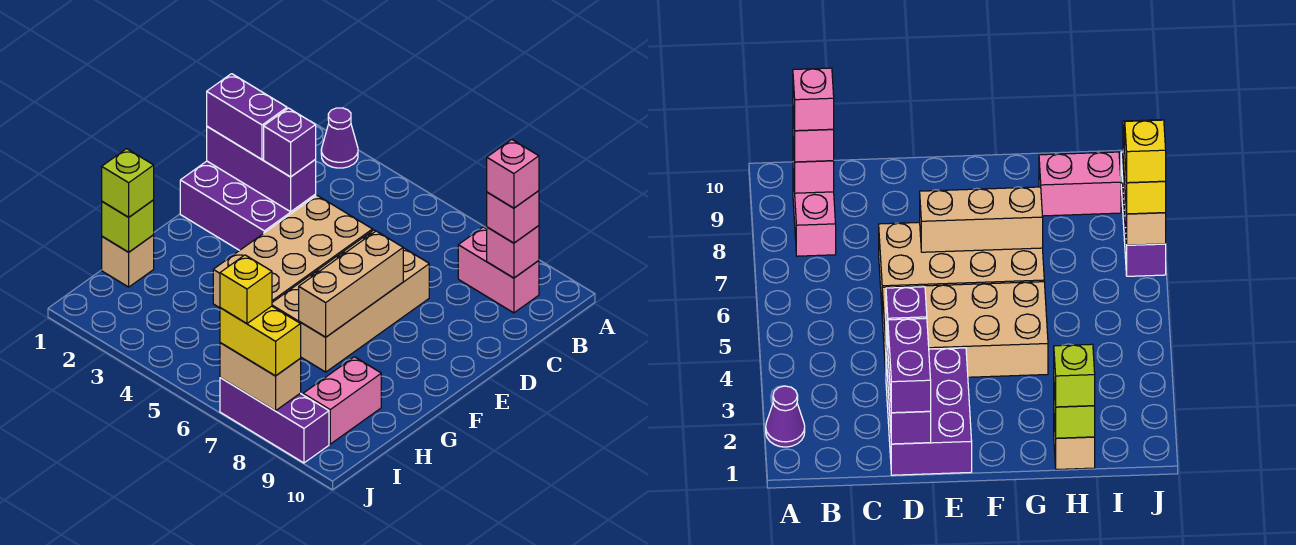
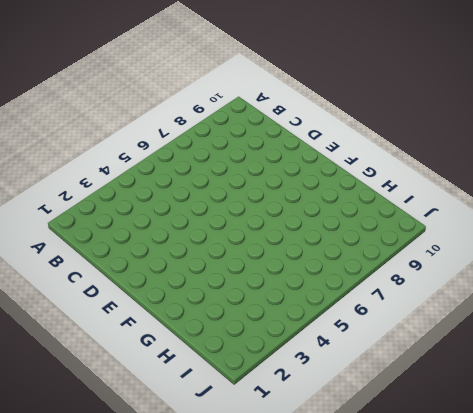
none -> purple cone A2 level 1
none -> pink brick B8:B9 level 1
none -> purple brick D1:E3 level 1

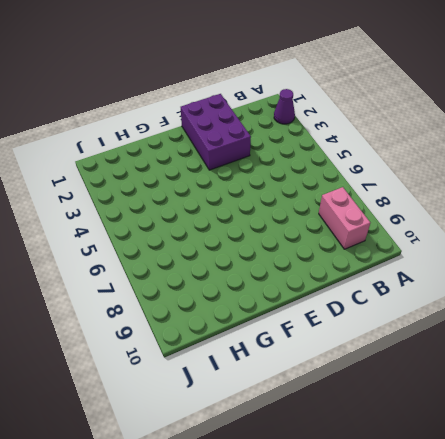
none -> tan brick D4:G5 level 1
none -> tan brick D6:G7 level 1
none -> tan brick H1 level 1

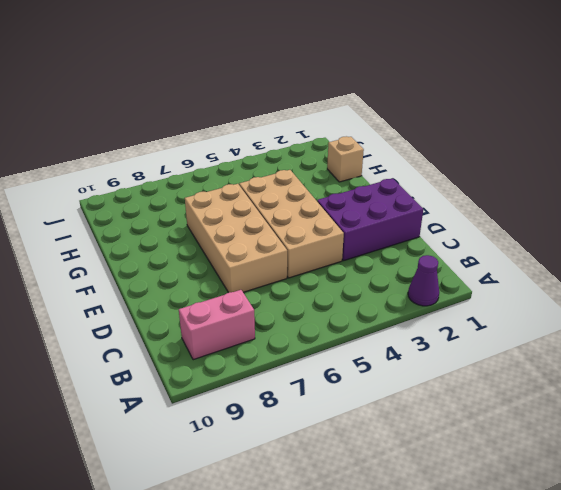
none -> pink brick H9:I9 level 1
none -> purple brick J7:J9 level 1
none -> pink brick B9 level 2

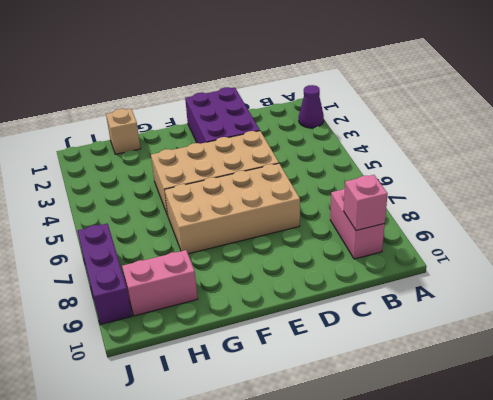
none -> purple brick D1:D3 level 2
none -> tan brick E7:G7 level 2
none -> lime brick H1 level 2

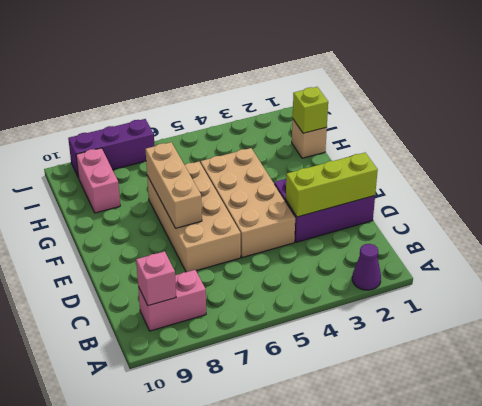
lime brick D1:D3 level 2 -> purple brick D1:D3 level 2
none -> tan brick J7:J8 level 2
none -> pink brick B9 level 3
none -> purple brick D1:D2 level 3

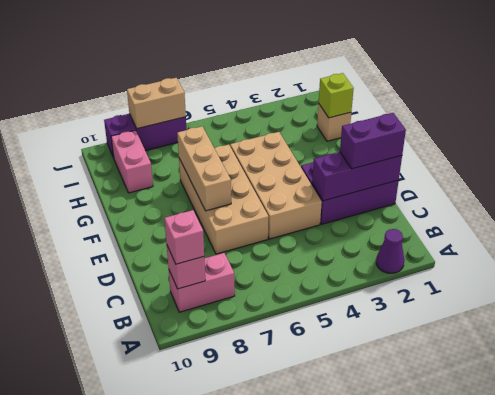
none -> purple brick D3 level 3
none -> lime brick H1 level 3
none -> yellow brick J7:J8 level 3

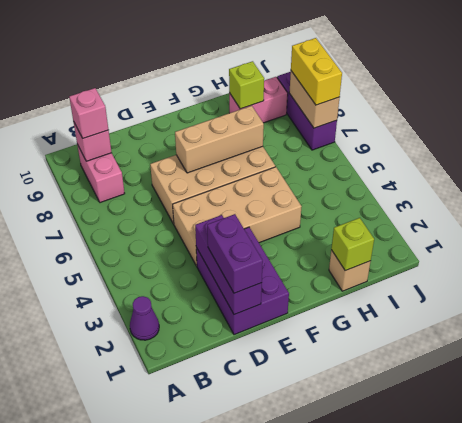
lime brick H9 level 2 -> lime brick H1 level 3
none -> purple brick D3 level 3
none -> pink brick B9 level 4
none -> yellow brick J7 level 4

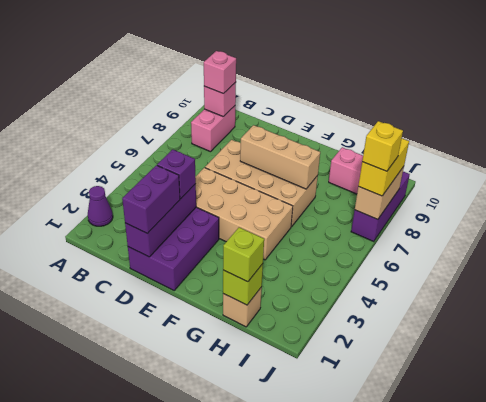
none -> pink brick B9 level 4

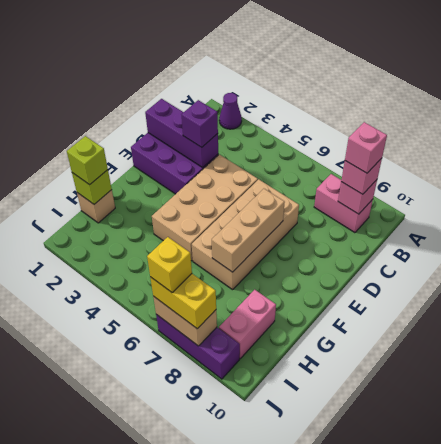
none -> purple brick D1:D2 level 3

